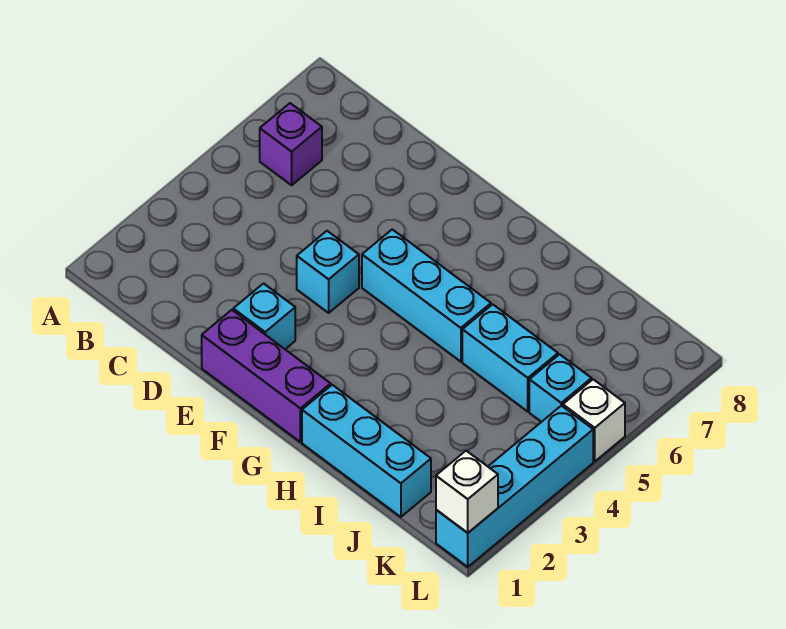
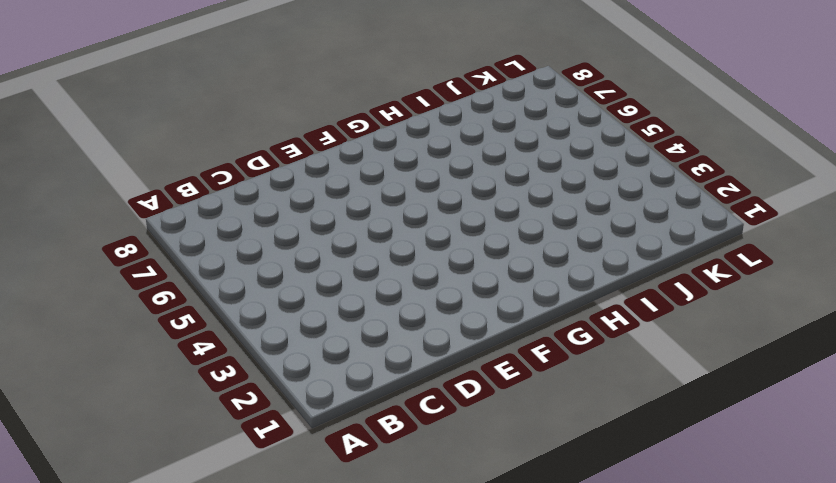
none -> purple brick B6 level 1
none -> purple brick E1:G1 level 1

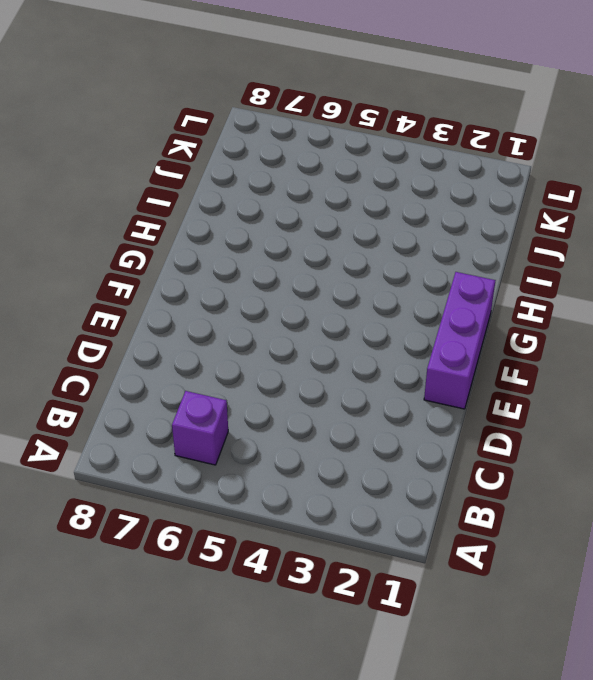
none -> cyan brick E2 level 1
none -> cyan brick E4 level 1

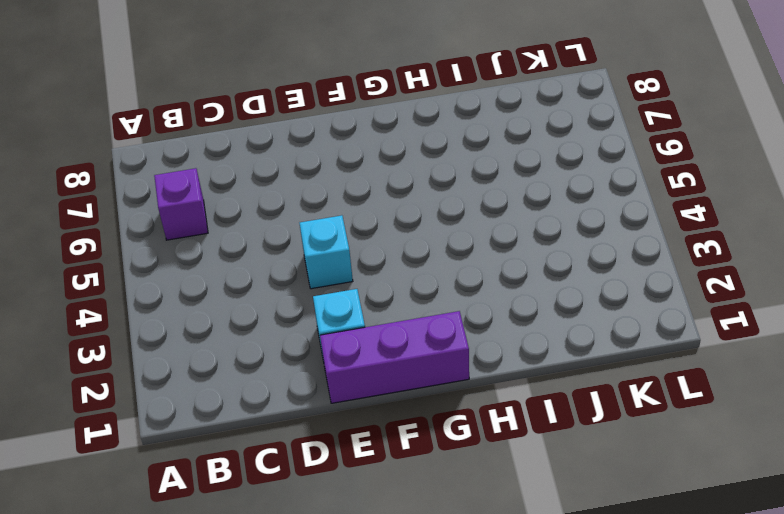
none -> cyan brick F5:H5 level 1
none -> cyan brick H1:J1 level 1

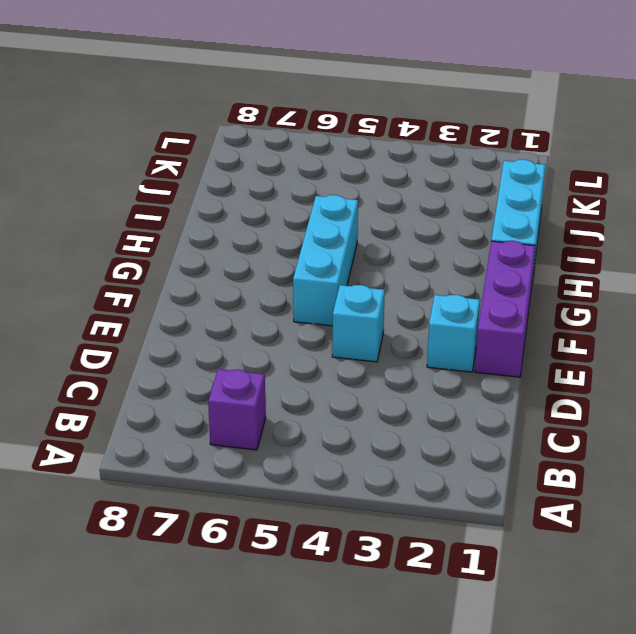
none -> cyan brick I5:J5 level 1
none -> cyan brick K5 level 1

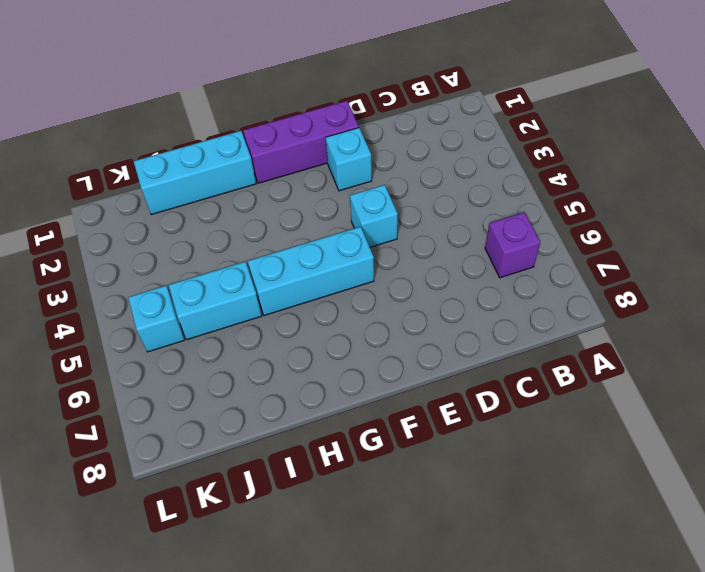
none -> cyan brick L1:L4 level 1
none -> white brick L5 level 1

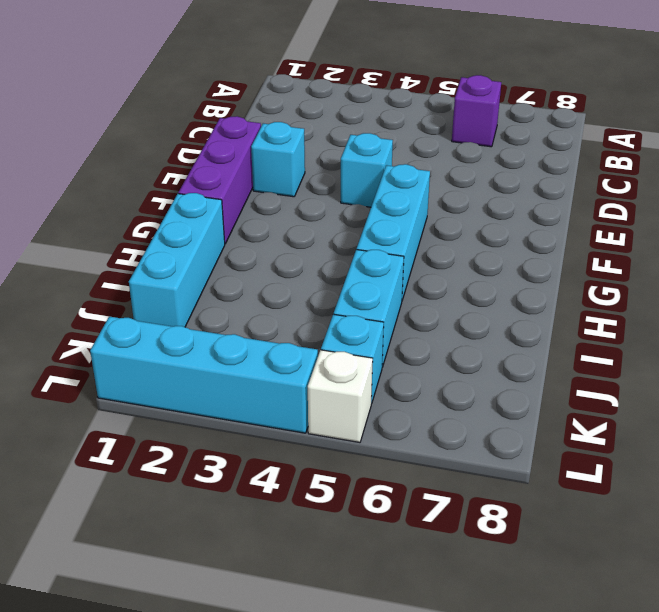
none -> white brick L1 level 2

